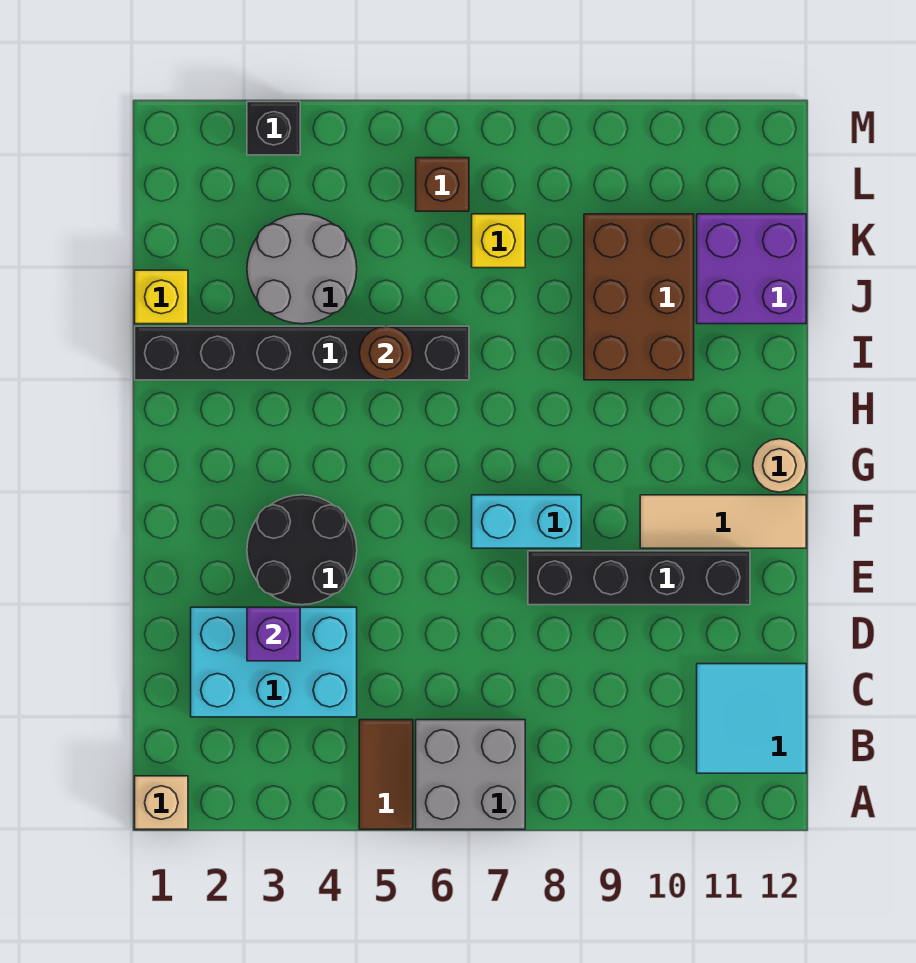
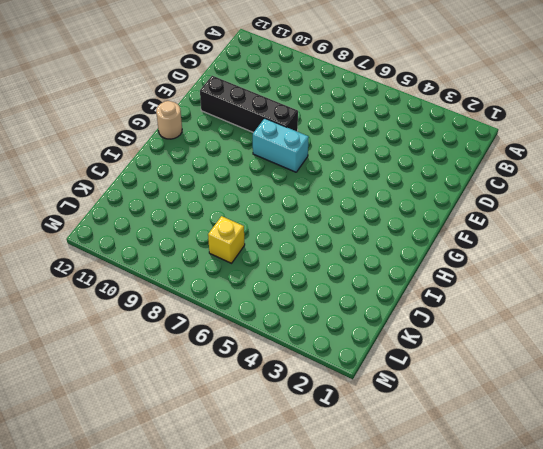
none -> tan brick A1 level 1
none -> brown tile A5:B5 level 1
none -> grey brick A6:B7 level 1

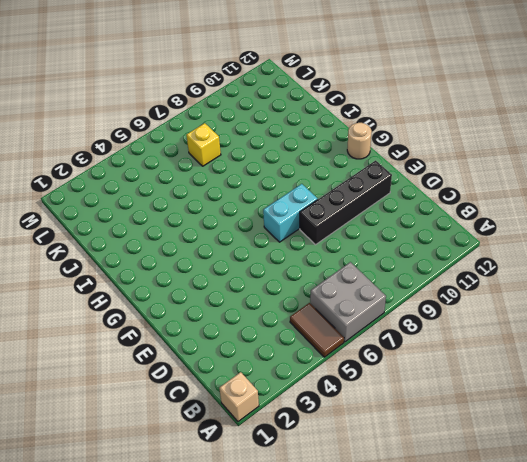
none -> cyan tile B11:C12 level 1
none -> cyan brick C2:D4 level 1
none -> black round brick E3:F4 level 1

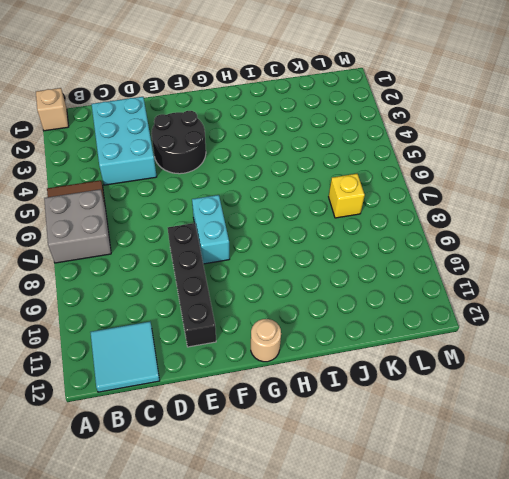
none -> tan tile F10:F12 level 1
none -> black brick I1:I6 level 1
none -> brown brick I9:K10 level 1

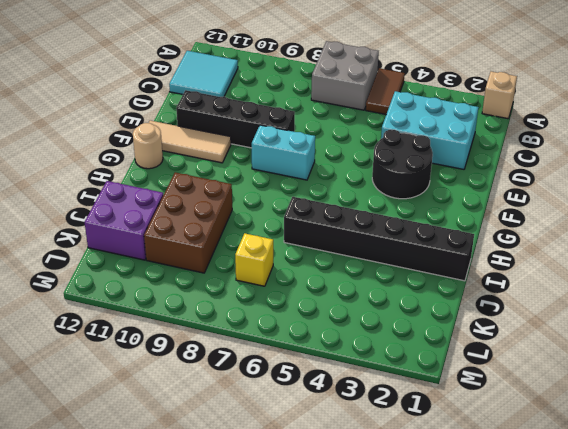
none -> yellow brick J1 level 1
none -> grey round brick J3:K4 level 1
none -> brown brick L6 level 1

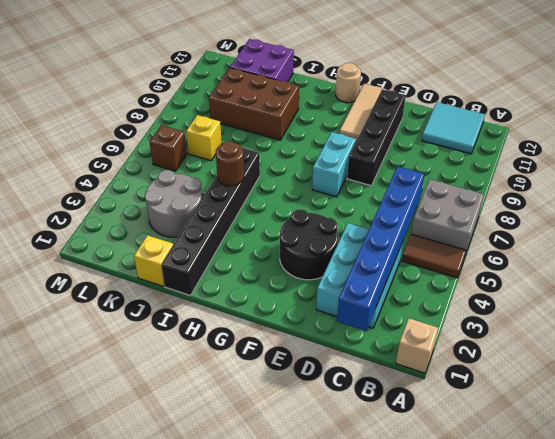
blue brick C1:C6 level 2 -> none
none -> black brick M3 level 1
none -> purple brick D3 level 2

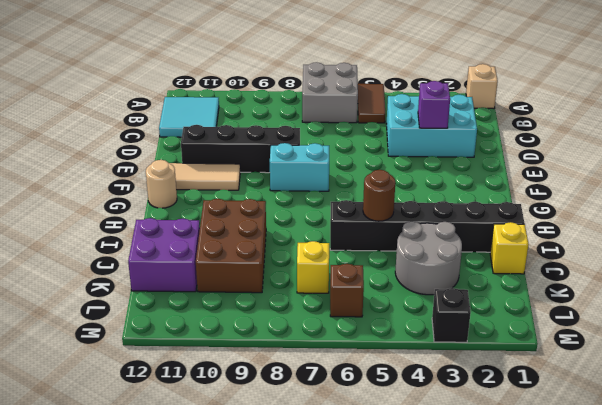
none -> black round brick E3:F4 level 1

